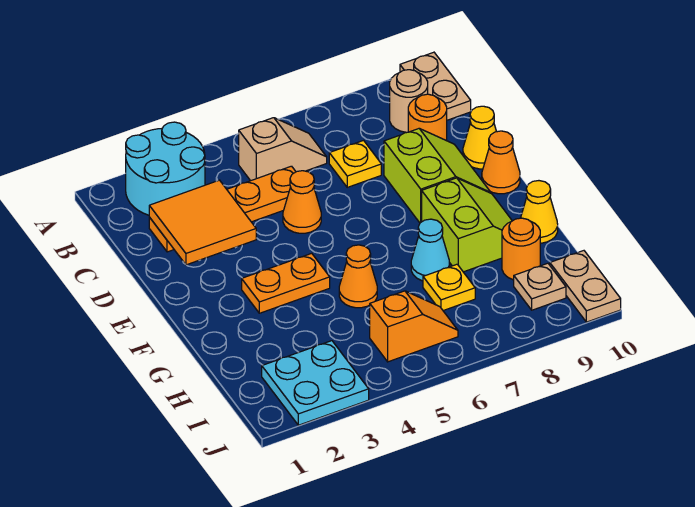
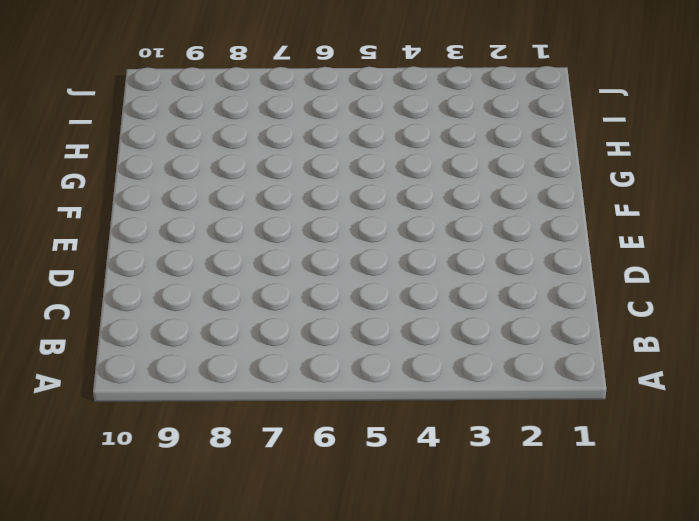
none -> cyan round brick A2:B3 level 1
none -> tan plate A10:B10 level 1
none -> tan slope B5:B6 level 1 top 5

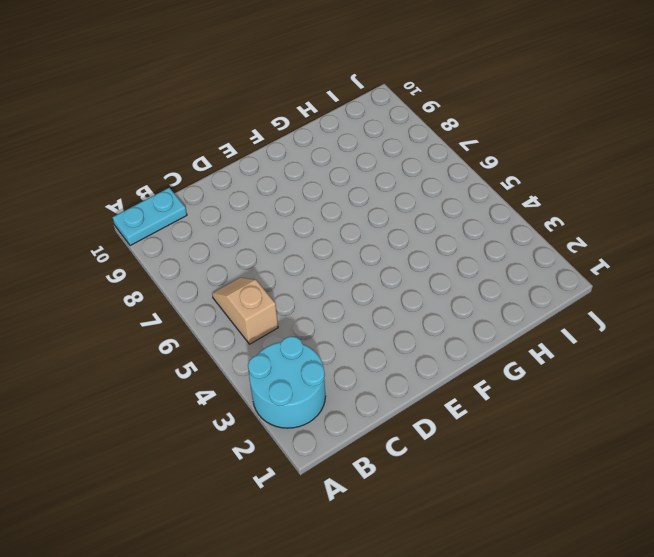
cyan plate A10:B10 level 1 -> tan plate A10:B10 level 1
none -> tan round brick B9 level 1
none -> orange plate C2:C5 level 1
none -> yellow plate C7 level 1

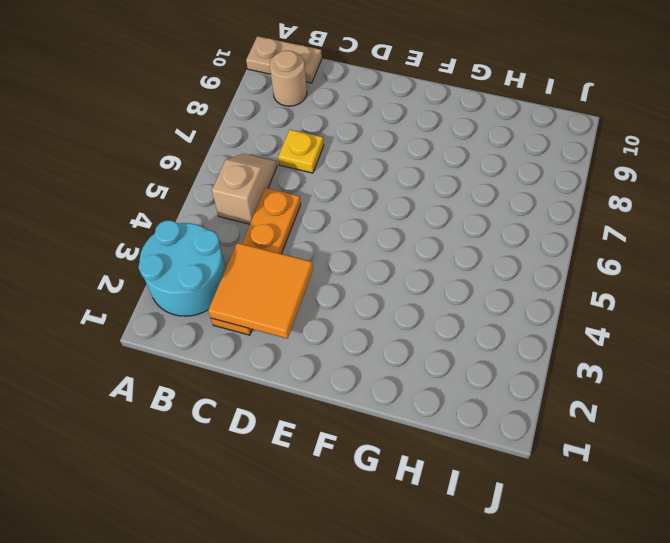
none -> orange round brick C9 level 1
none -> orange cone D5 level 1
none -> lime slope D8:E9 level 1 top 8

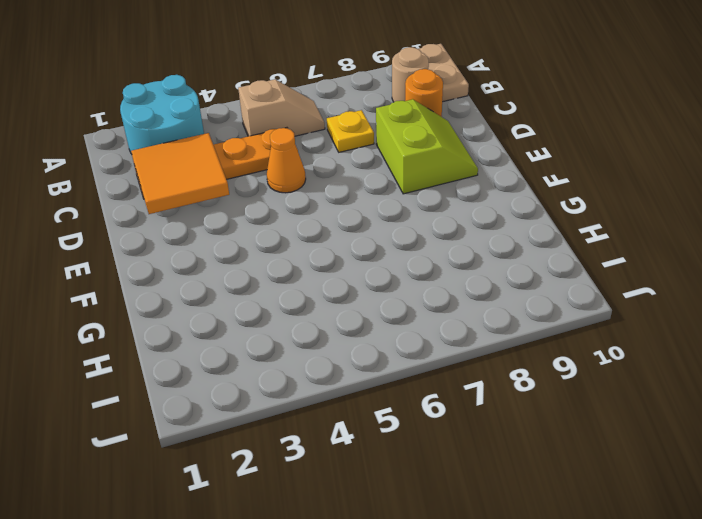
none -> yellow cone D10 level 1
none -> orange cone E10 level 1
none -> orange plate F3:F4 level 1

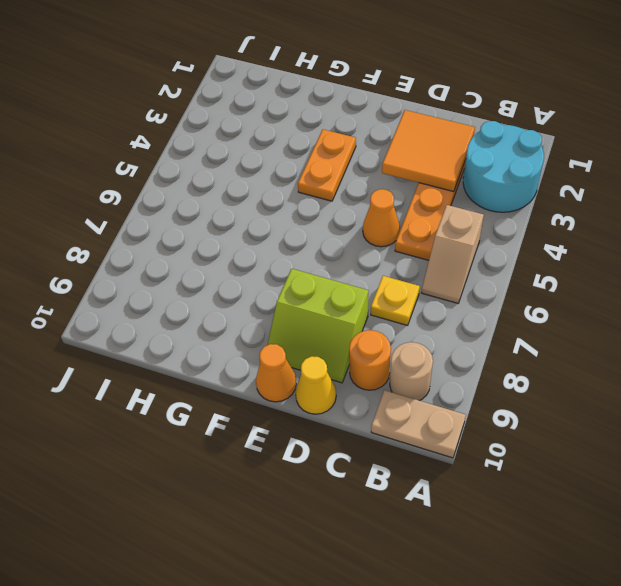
none -> lime slope F8:G9 level 1 top 8
none -> orange cone G5 level 1
none -> cyan cone G7 level 1

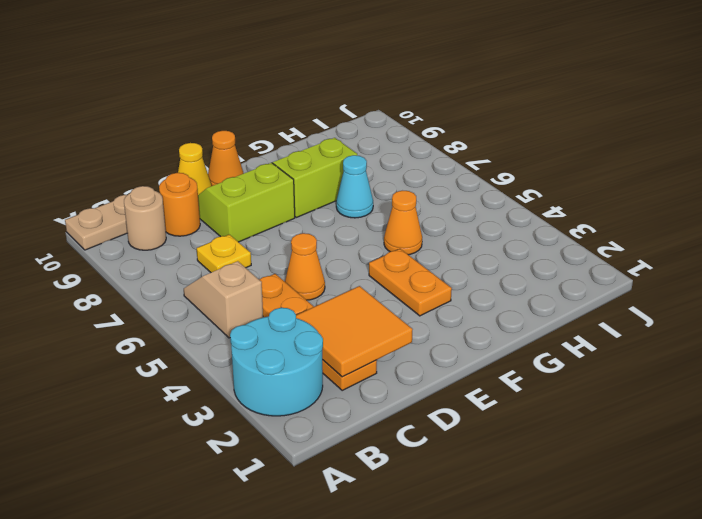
none -> yellow cone G10 level 1
none -> yellow plate H7 level 1
none -> orange round brick H9 level 1

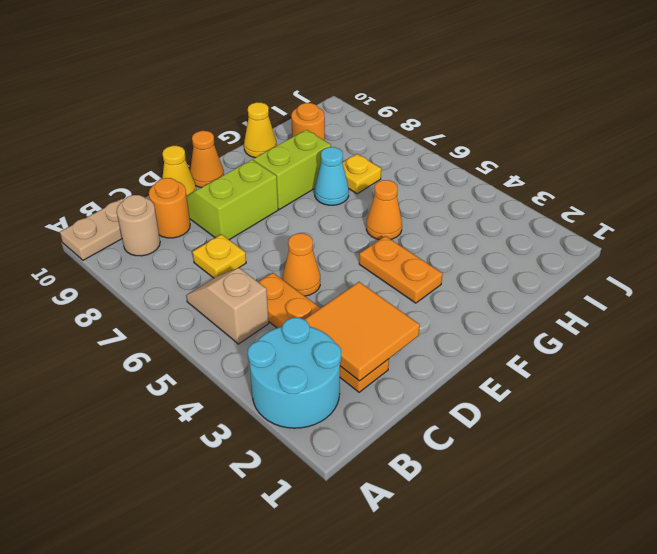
none -> cyan plate I2:J3 level 1
none -> orange slope I5:I6 level 1 top 5
none -> tan plate I9 level 1

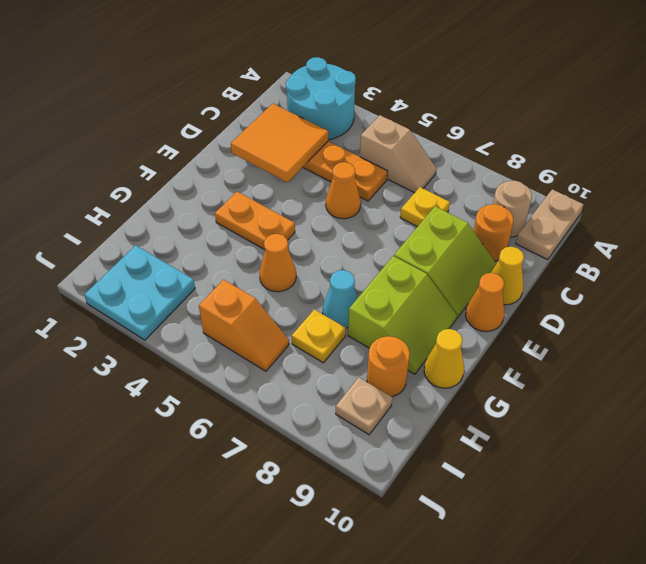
none -> tan plate I10:J10 level 1

